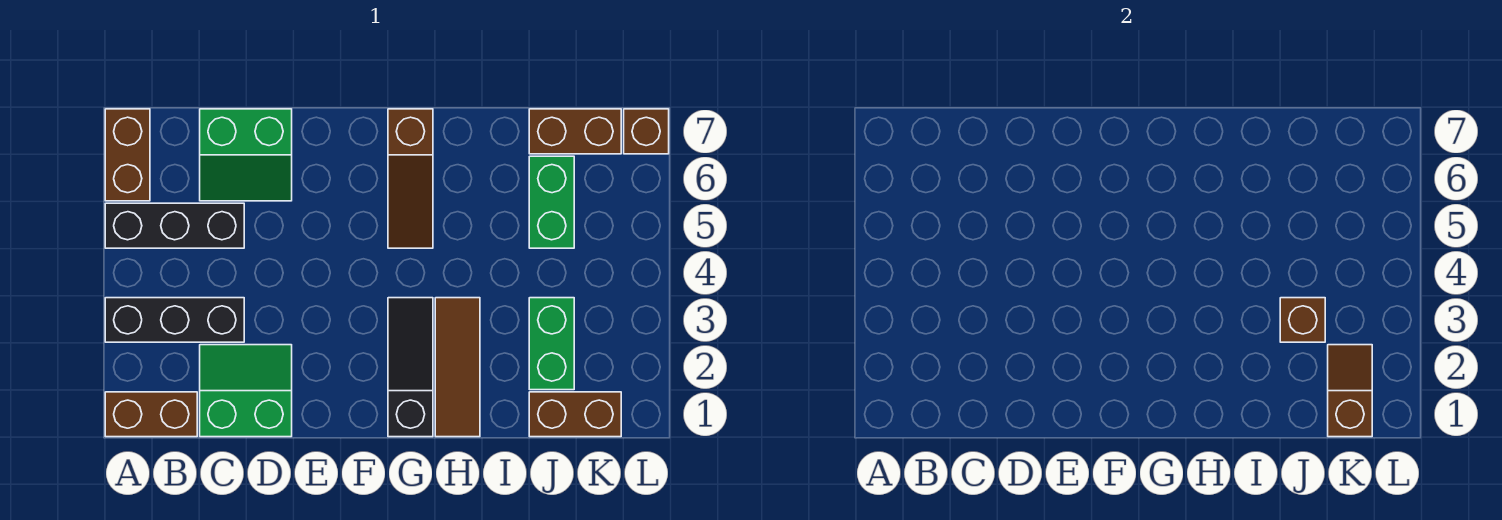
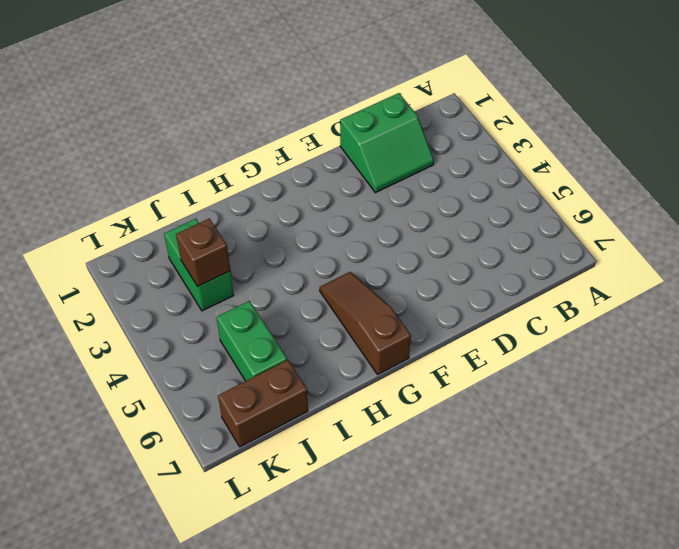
none -> brown brick A1:B1 level 1
none -> black brick A3:C3 level 1
none -> black brick A5:C5 level 1

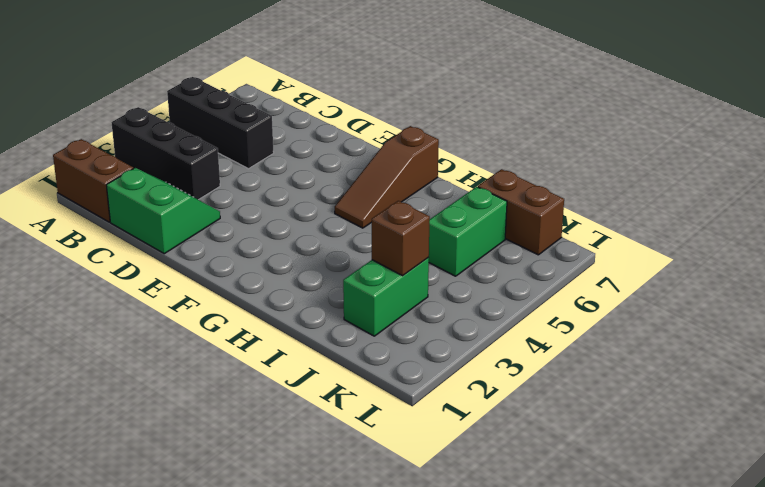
none -> brown brick A6:A7 level 1
none -> green slope C6:D7 level 1 top 7
none -> black slope G1:G3 level 1 top 1

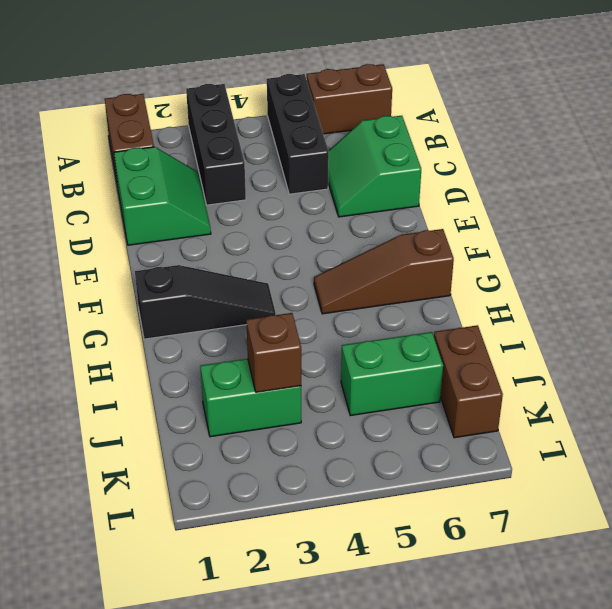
none -> brown tile H1:H3 level 1
none -> brown brick J1:K1 level 1
none -> brown brick L7 level 1

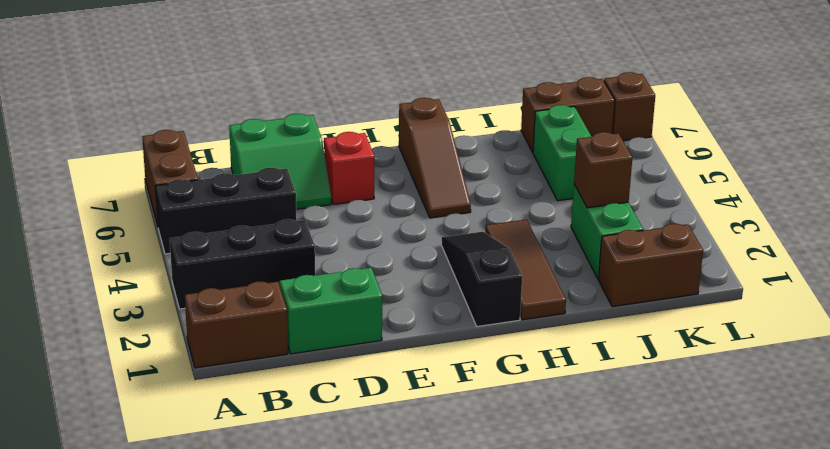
red brick E6 level 1 -> none
none -> brown slope K1:K2 level 2 top 1

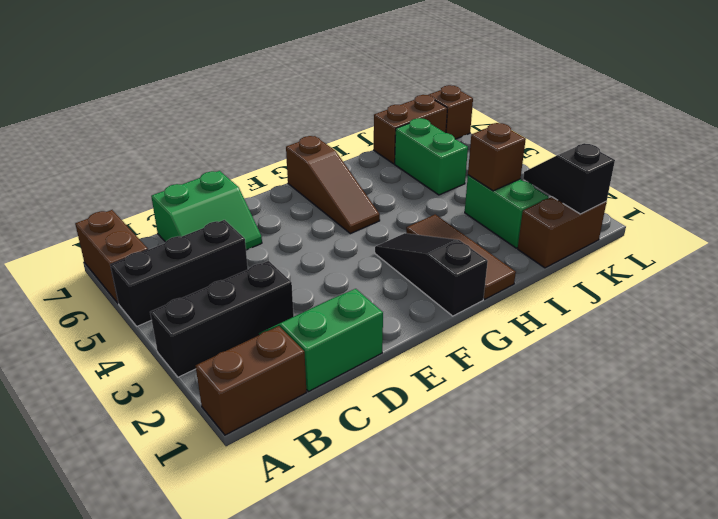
black slope K1:K2 level 2 top 1 -> brown slope K1:K2 level 2 top 1

